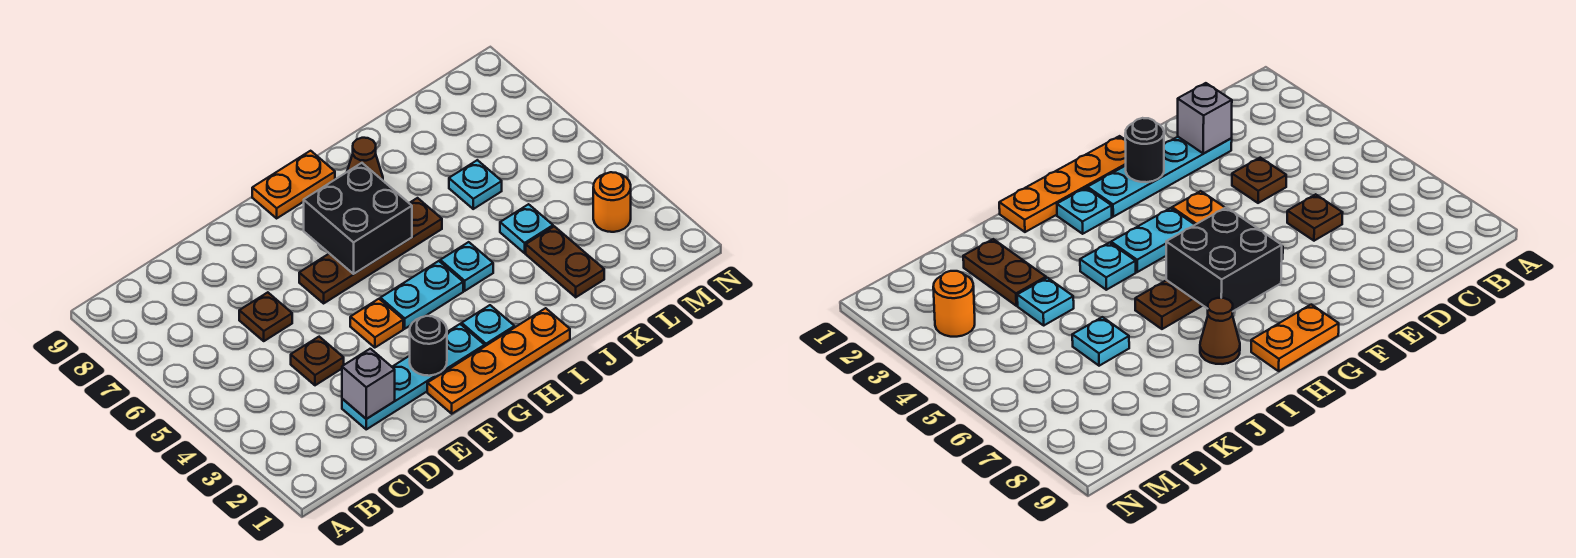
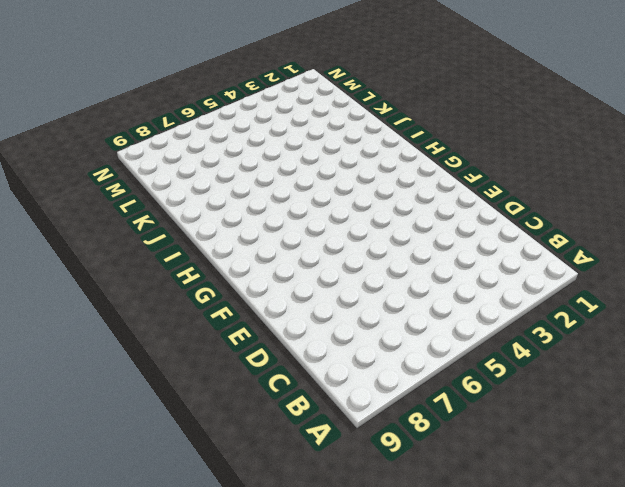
none -> cyan plate D2:G2 level 1
none -> brown plate D4 level 1
none -> brown plate D6 level 1

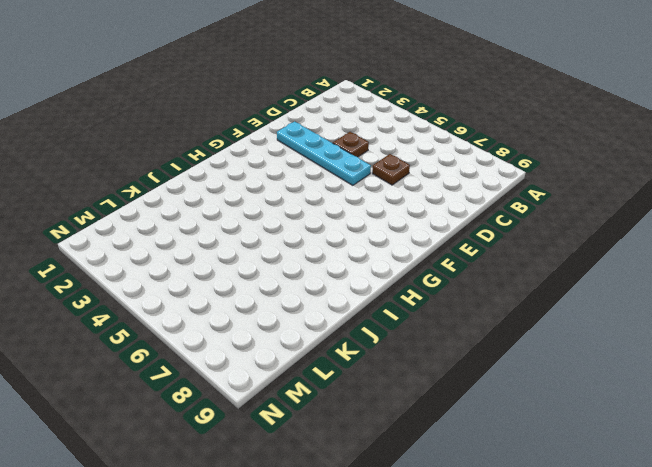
cyan plate E2:E5 level 1 -> cyan plate D2:G2 level 1
none -> orange plate F1:I1 level 1
none -> orange plate F4 level 1
none -> brown plate F6:I6 level 1

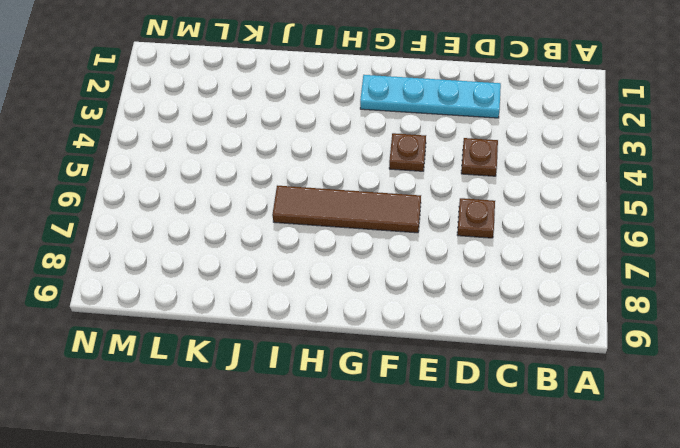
brown plate F4 level 1 -> orange plate F4 level 1
brown tile F6:I6 level 1 -> brown plate F6:I6 level 1
none -> orange plate F1:I1 level 1
none -> cyan plate G4:H4 level 1
none -> orange plate G9:H9 level 1

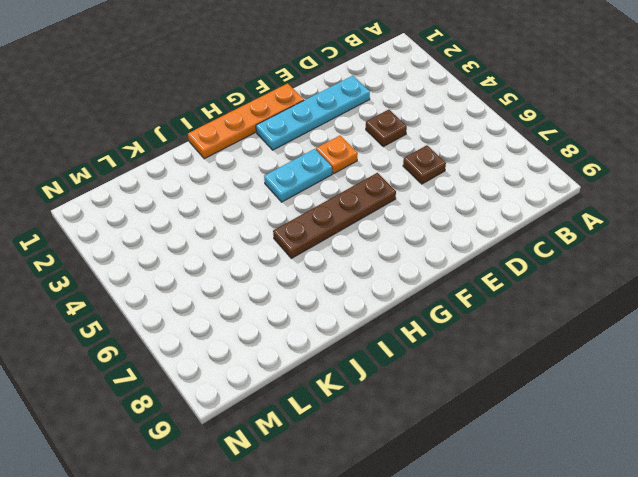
none -> orange plate G9:H9 level 1
none -> cyan plate H2 level 1
none -> cyan plate I4 level 1

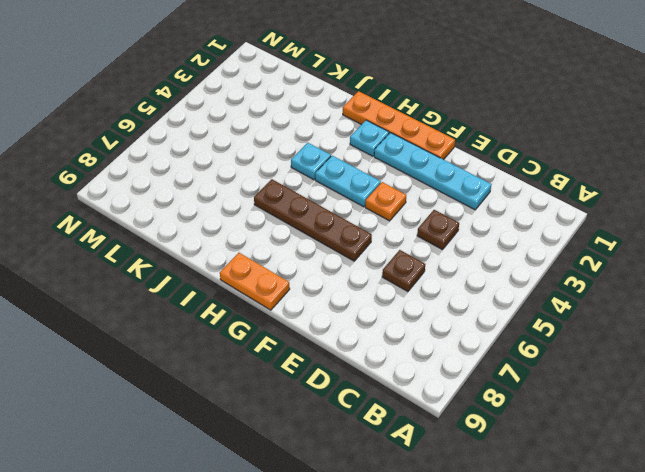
none -> brown cone I8 level 1
none -> brown plate K2:K3 level 1
none -> cyan plate K4 level 1

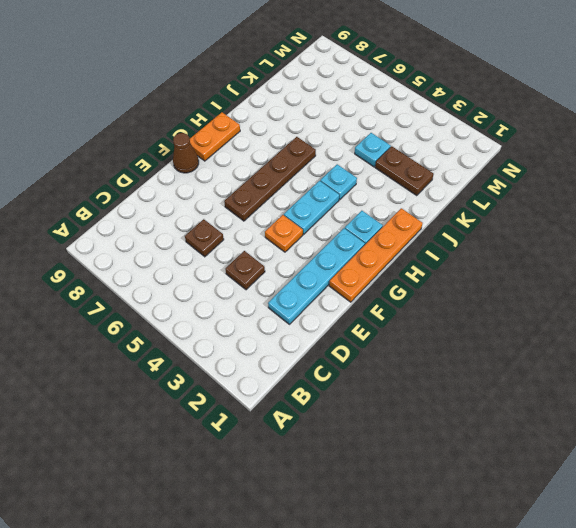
brown cone F9 level 1 -> brown cone I8 level 1
none -> cyan plate K6 level 1
none -> orange round brick M3 level 1
none -> grey brick D2 level 2

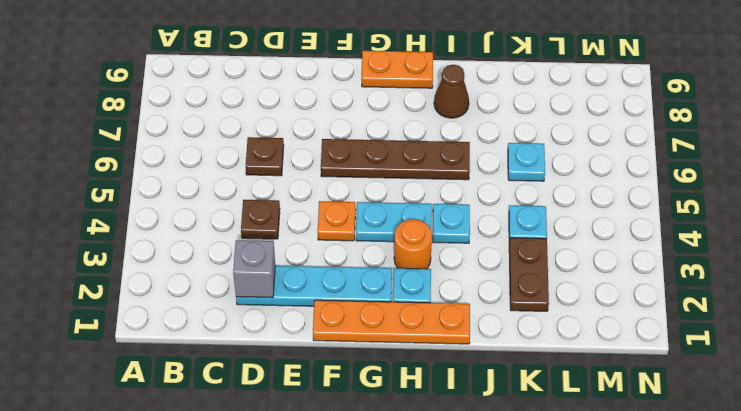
orange round brick H3 level 1 -> orange round brick M3 level 1
none -> black round brick F2 level 2
none -> black brick G6:H7 level 2

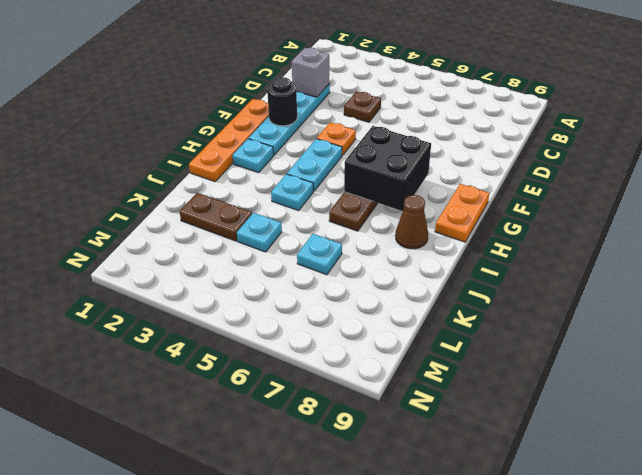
none -> brown plate D6 level 1
none -> orange round brick M3 level 1

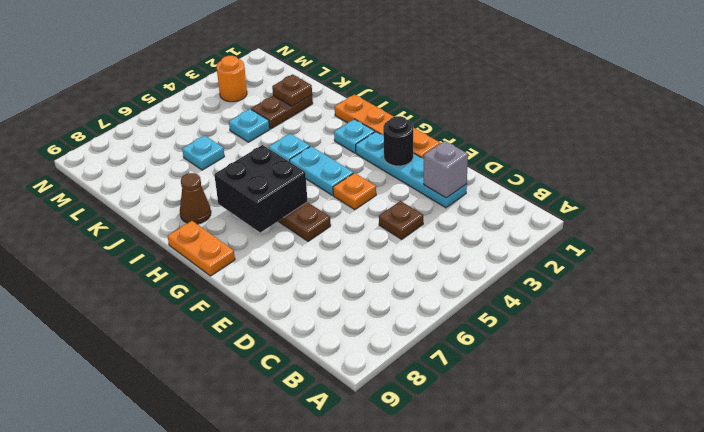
brown plate K2 level 2 -> brown plate D6 level 1

